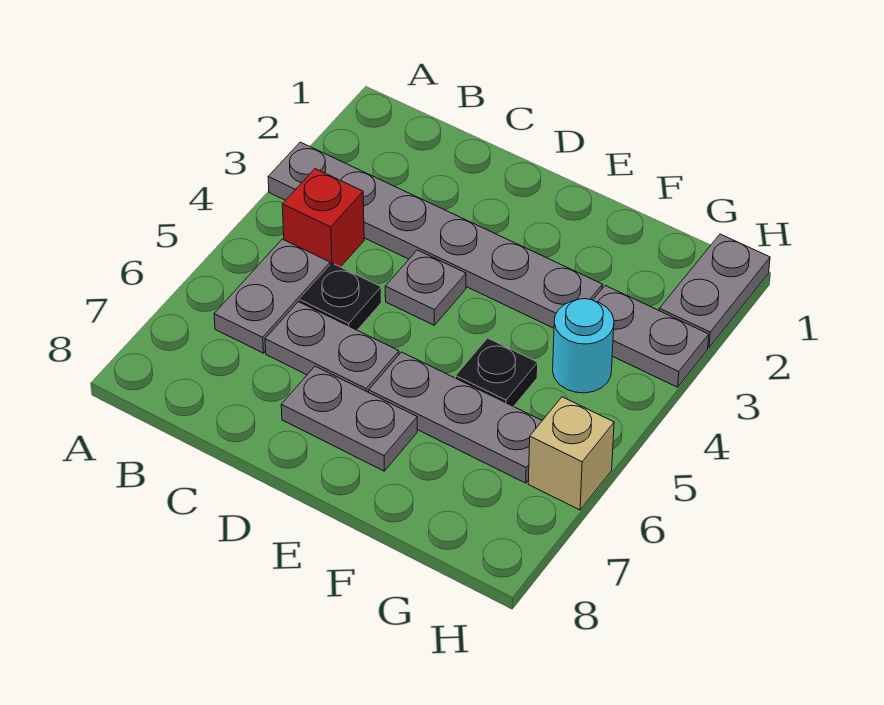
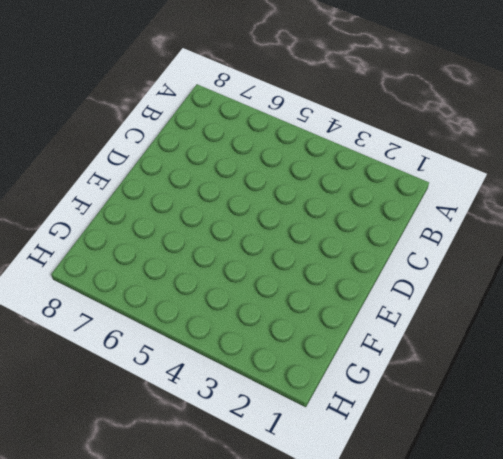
none -> grey plate A3:F3 level 1
none -> red brick B4 level 1
none -> grey plate B5:B6 level 1

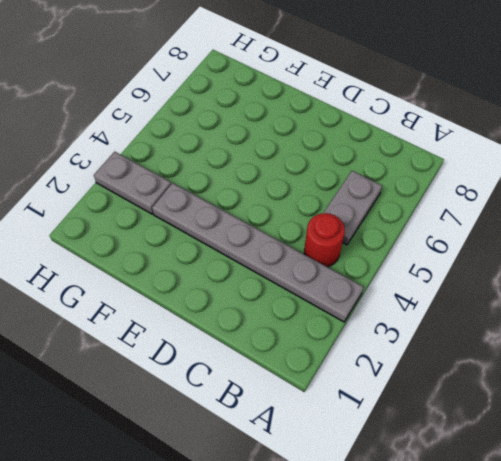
red round brick B4 level 1 -> red brick B4 level 1
none -> black plate C5 level 1
none -> grey plate C6:D6 level 1
none -> grey plate D4 level 1

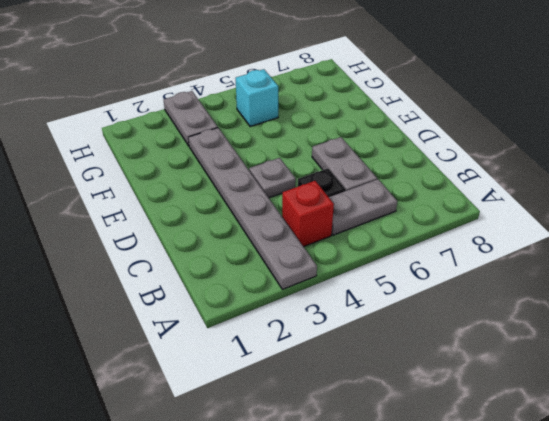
cyan brick G5 level 1 -> none
none -> grey plate D7:E7 level 1
none -> grey plate E6:G6 level 1
none -> black plate F5 level 1

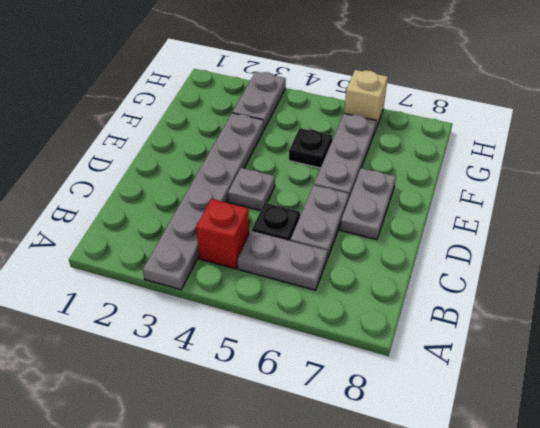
none -> cyan round brick G4 level 1
none -> grey plate H1:H2 level 1

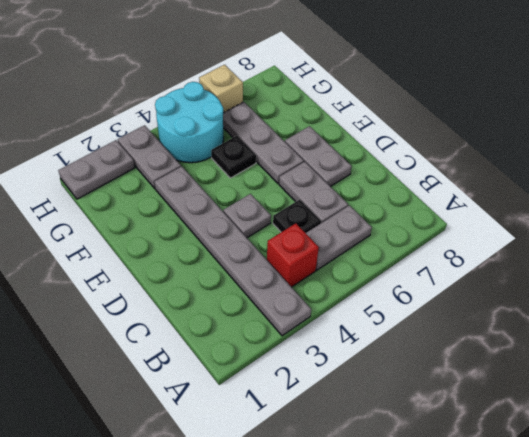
cyan round brick G4:H5 level 1 -> cyan round brick G4 level 1

